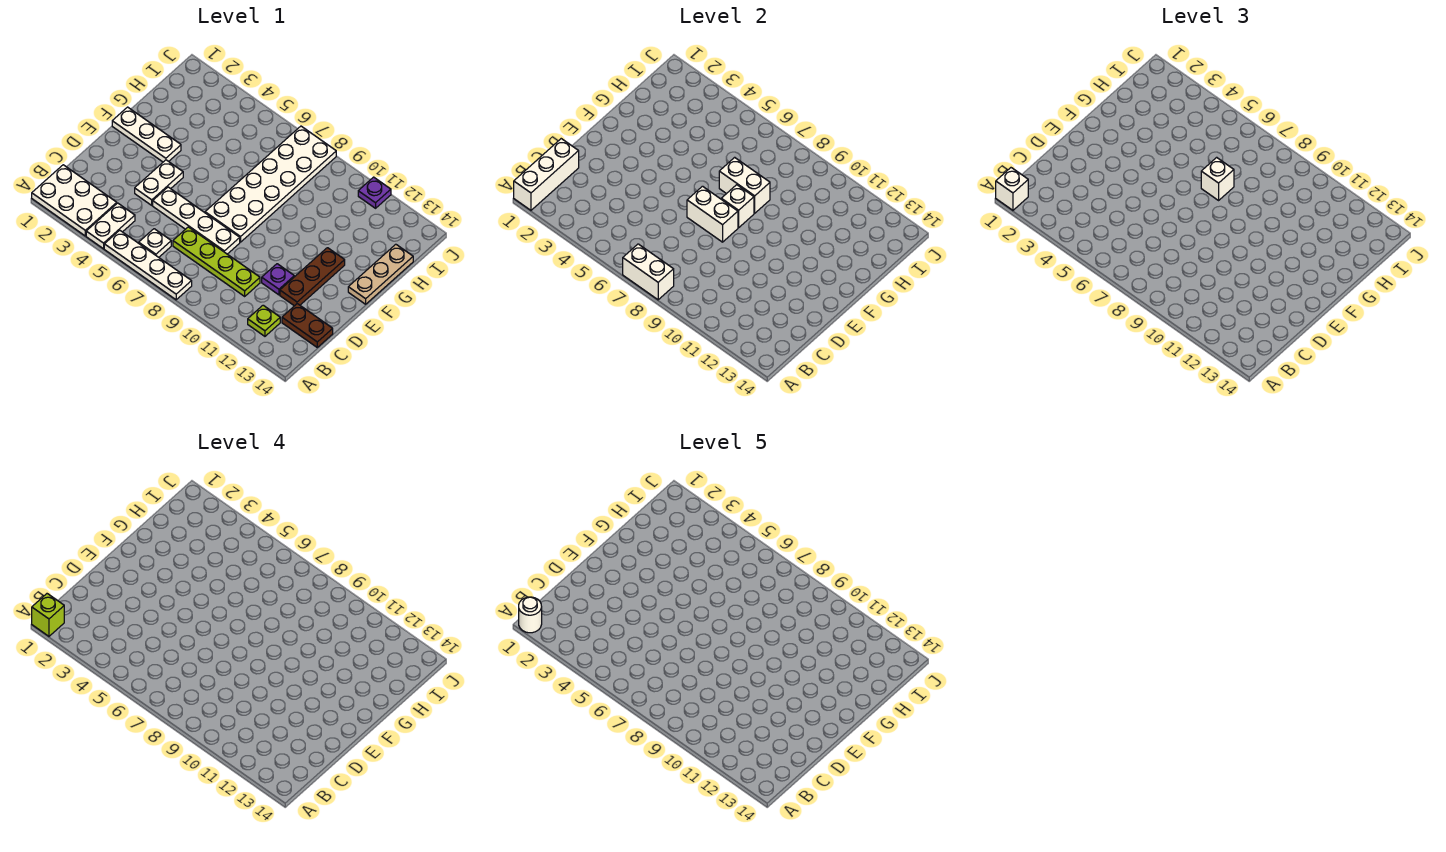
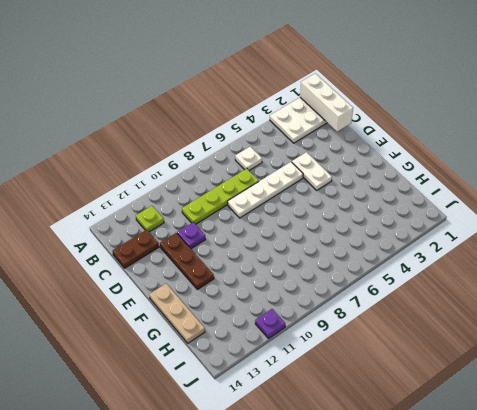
none -> white plate A4:B4 level 1
none -> white plate A5:A8 level 1
none -> white plate E7:J8 level 1

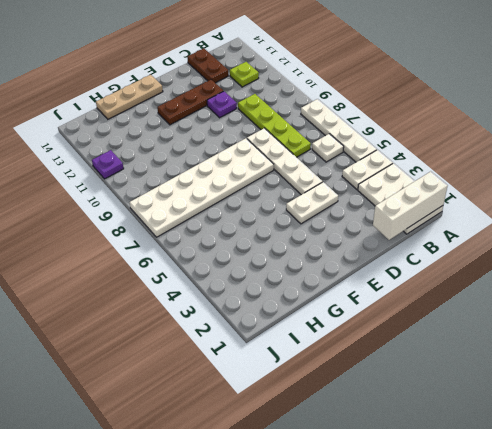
none -> white plate F1:F3 level 1
none -> white brick A7:A8 level 2
none -> white brick E7:E8 level 2

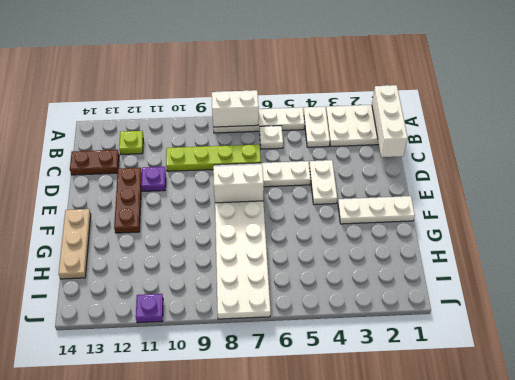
none -> white brick F8 level 2
none -> white brick G7:G8 level 2
none -> white brick A1 level 3

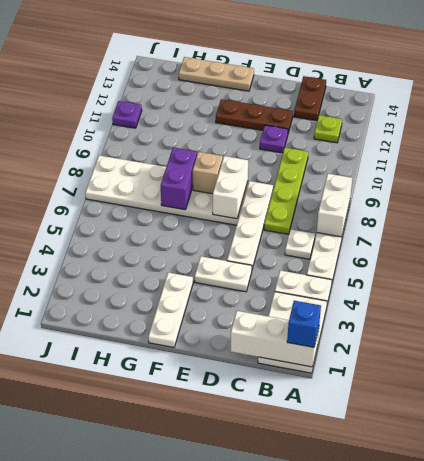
blue brick A1 level 3 -> white brick A1 level 3
tan brick F8 level 2 -> white brick F8 level 2
purple brick G7:G8 level 2 -> white brick G7:G8 level 2
none -> white brick G7 level 3
none -> lime brick A1 level 4
none -> white round brick A1 level 5

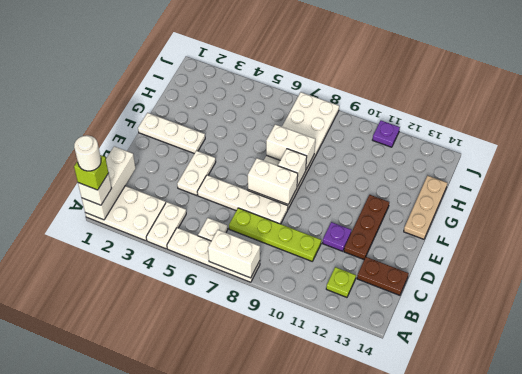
none -> white brick G7 level 3

